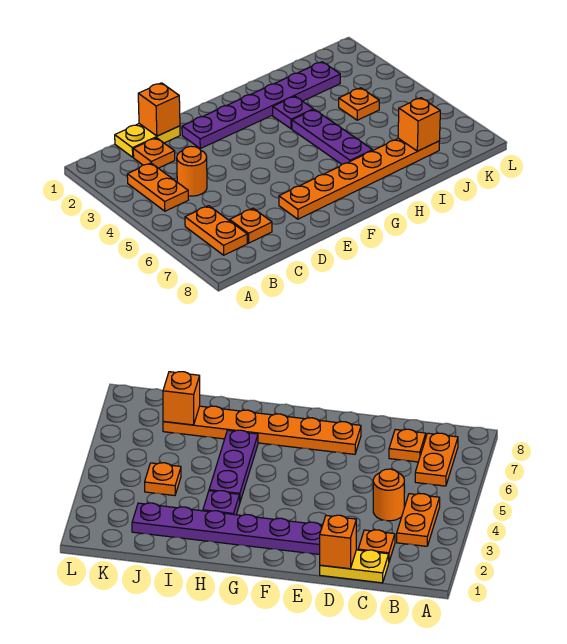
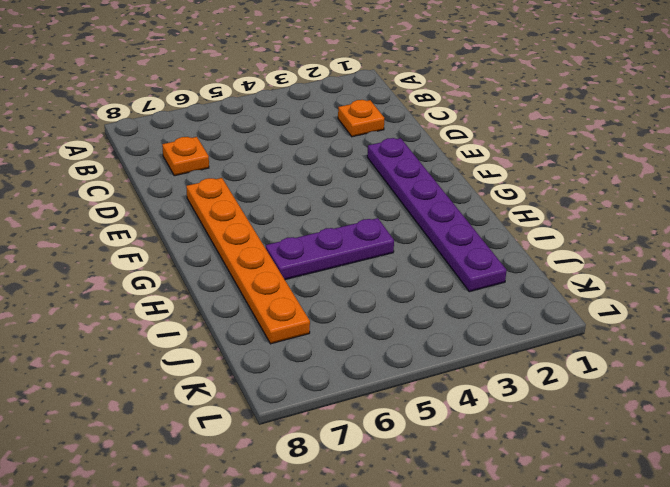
none -> orange plate B3:B4 level 1
none -> orange plate B6:B7 level 1
none -> yellow plate C1:D1 level 1

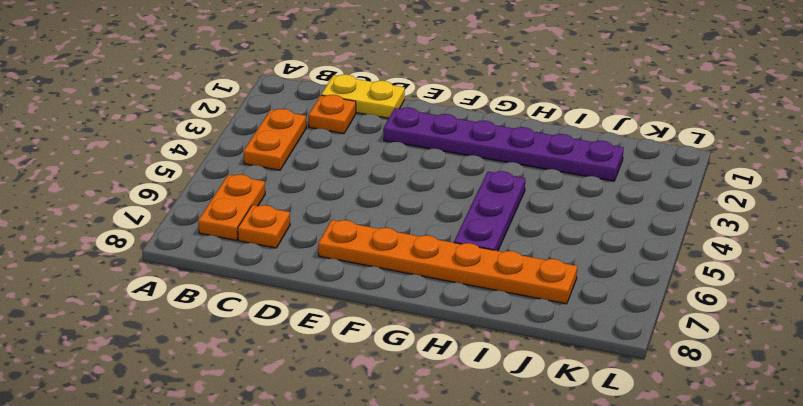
none -> orange round brick C4 level 1
none -> purple plate H3 level 1
none -> orange plate J4 level 1

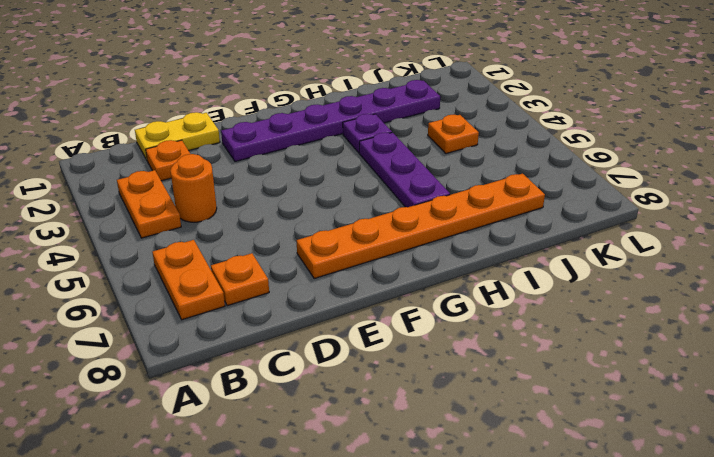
none -> orange brick D1 level 2
none -> orange brick J7 level 2

